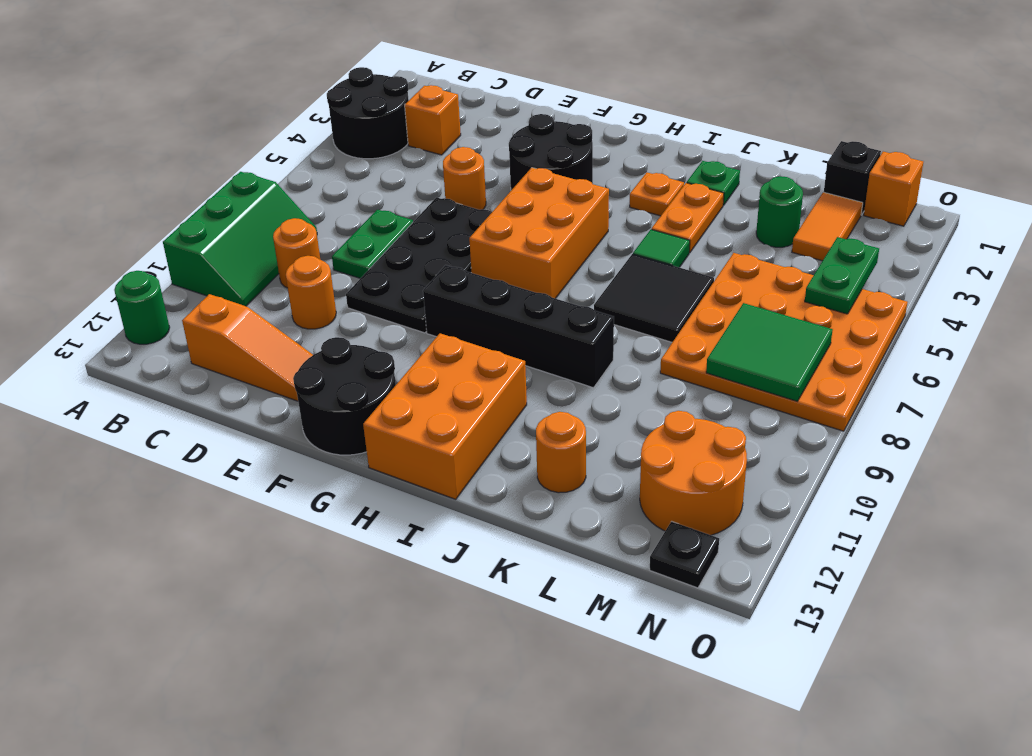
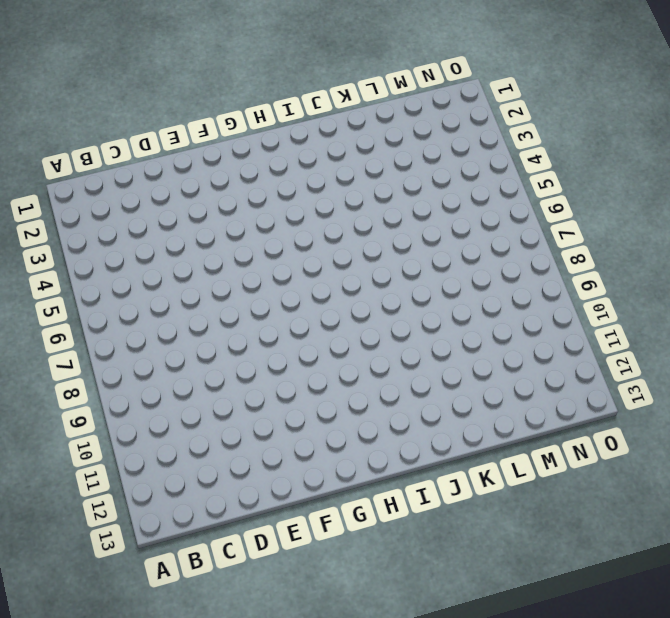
none -> black round brick A3:B4 level 1
none -> green slope A8:B10 level 1 top A
none -> green round brick A12 level 1
none -> orange brick C3 level 1

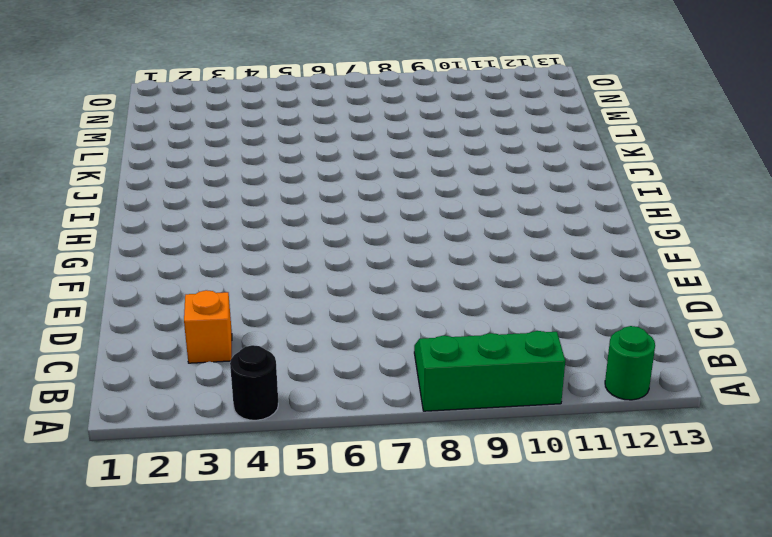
black round brick A4 level 1 -> black round brick A3:B4 level 1
none -> orange round brick C9 level 1
none -> orange slope C12:E12 level 1 top C
none -> green plate D7:D8 level 1
none -> orange round brick D10 level 1

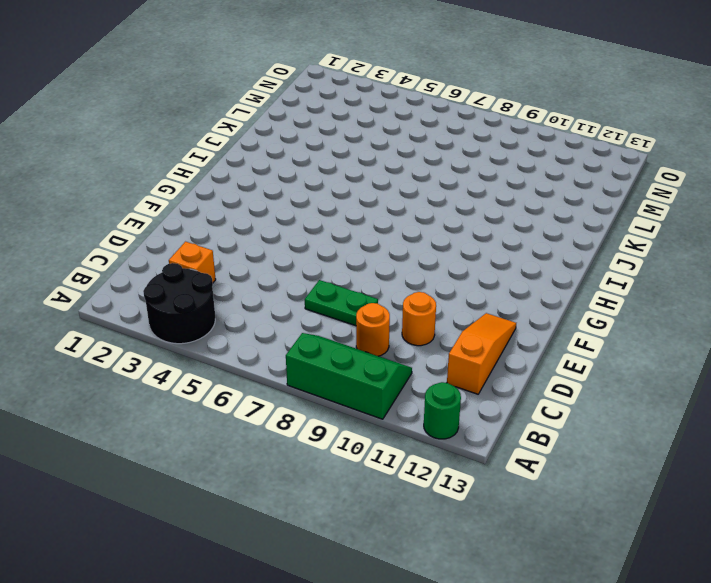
none -> orange round brick E5 level 1
none -> black plate E6:F9 level 1
none -> black round brick F3:G4 level 1
none -> black round brick F12:G13 level 1

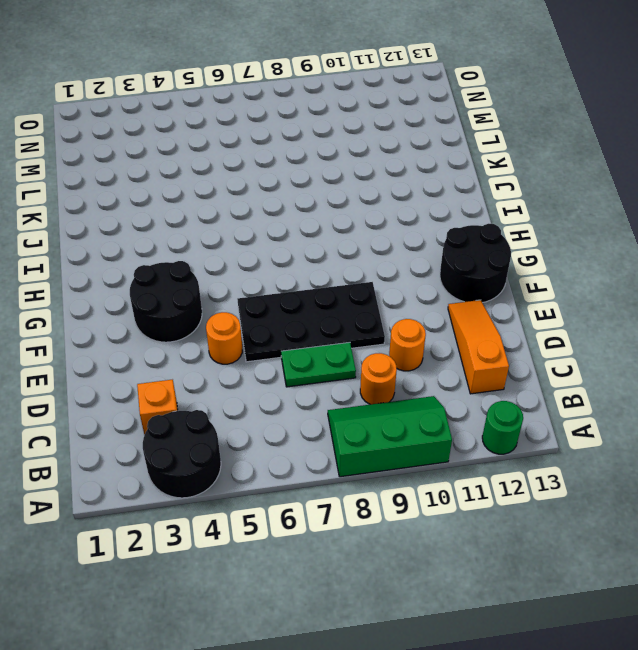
none -> orange brick G5:H7 level 1
none -> black brick G9:J9 level 1
none -> orange brick H11:I13 level 1
none -> orange plate I3 level 1

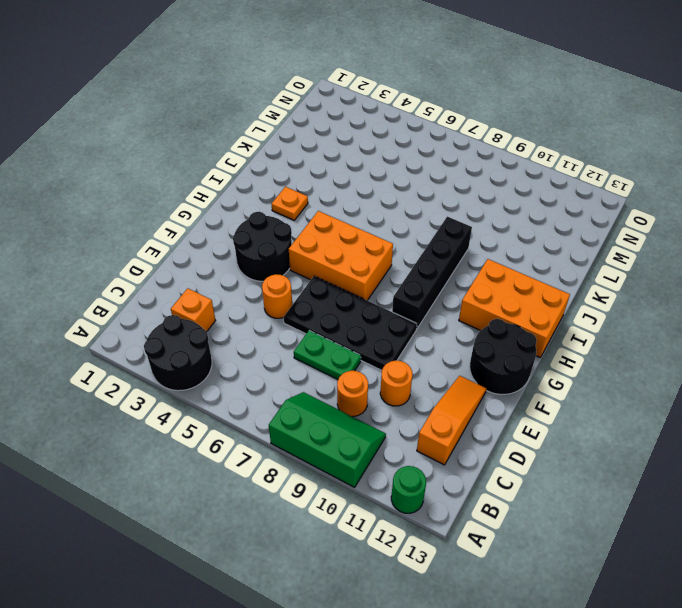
none -> green plate J2 level 1
none -> orange plate J3:J4 level 1
none -> green tile J5 level 1
none -> black tile J6:K7 level 1

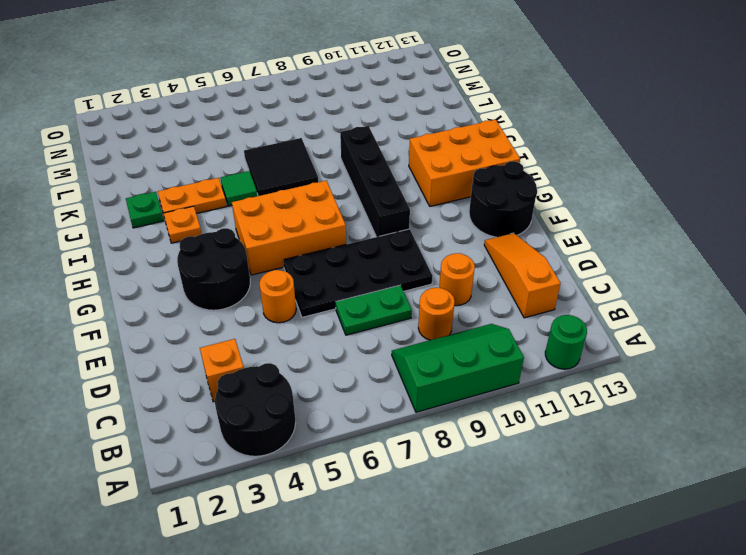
none -> orange round brick K12 level 1
none -> green round brick L3 level 1
none -> orange plate L5:O8 level 1
none -> black brick M1 level 1

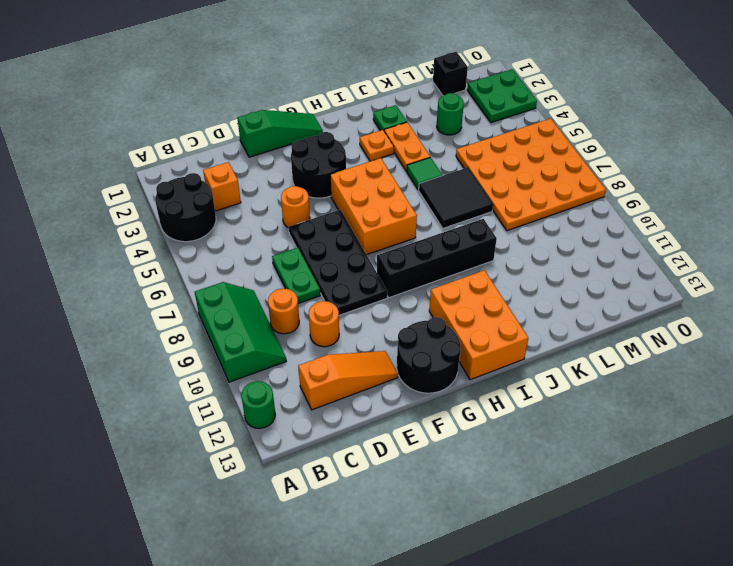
green slope E1:G1 level 1 top E -> none
green plate N2:O3 level 1 -> none
none -> orange round brick K12 level 1
none -> orange tile M2:M3 level 1
none -> orange round brick M11:N12 level 1
none -> orange brick N1 level 1

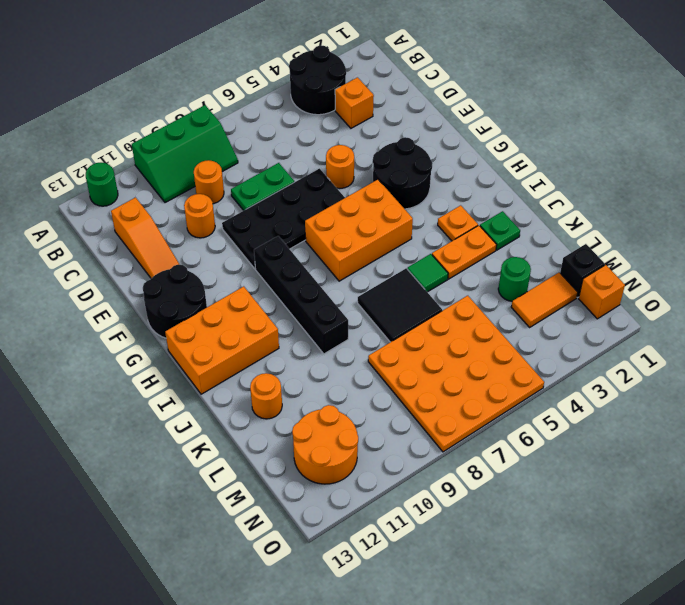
none -> black plate N13 level 1
none -> green tile M7:N8 level 2
none -> green plate N4:N5 level 2

